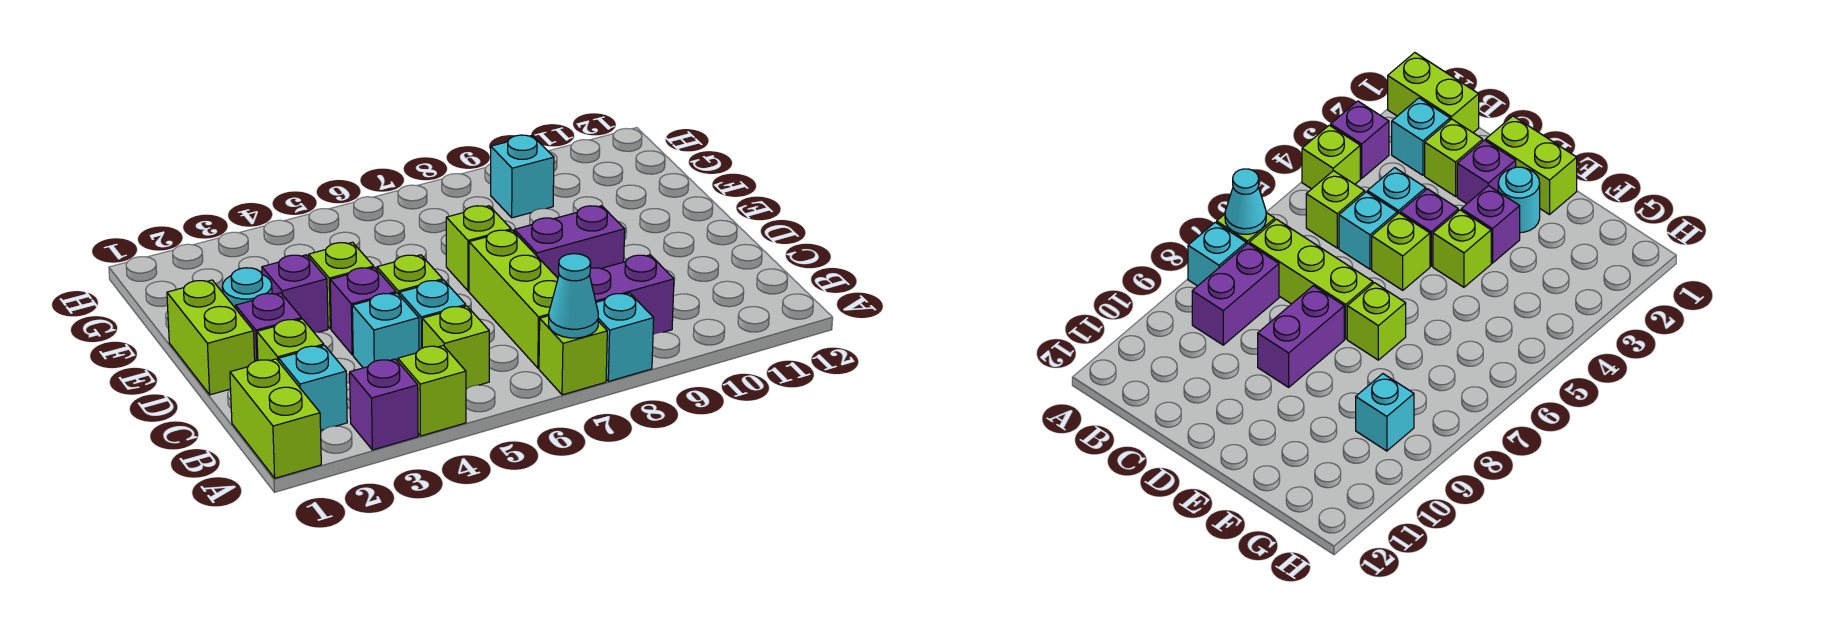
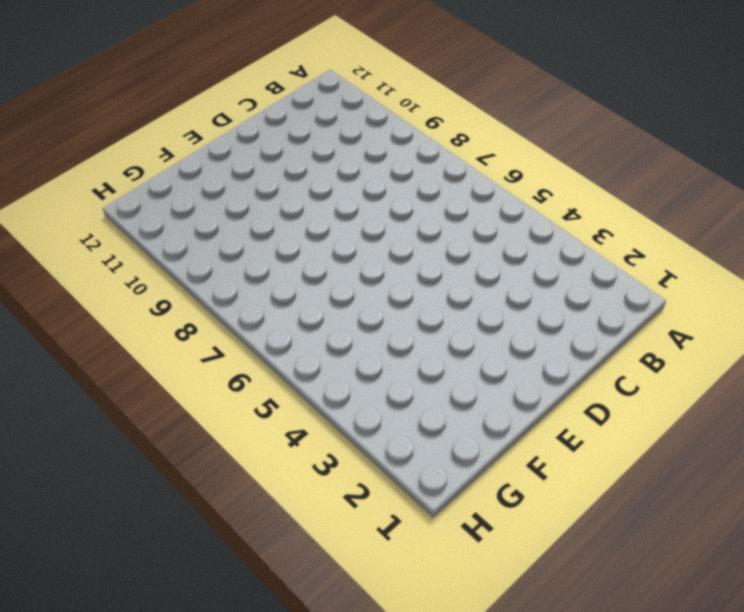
none -> lime brick A1:B1 level 1
none -> purple brick A3 level 1
none -> lime brick A4 level 1

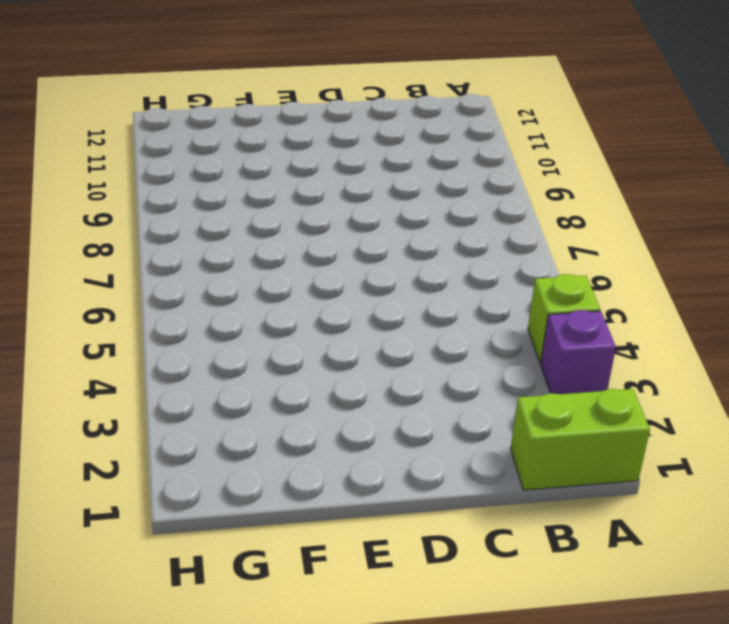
none -> lime brick A7 level 1
none -> cyan brick A8 level 1
none -> cyan brick B2 level 1

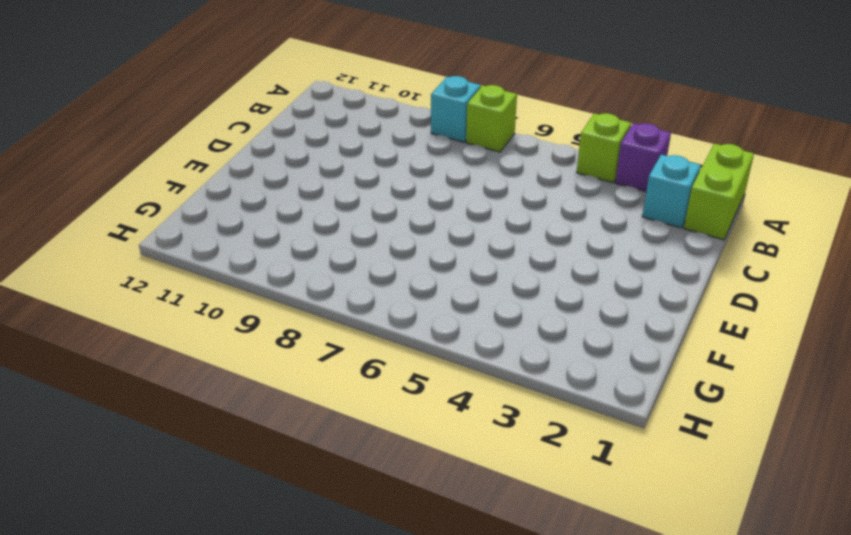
none -> lime brick B5 level 1
none -> lime brick B7:D7 level 1
none -> purple brick B8:B9 level 1

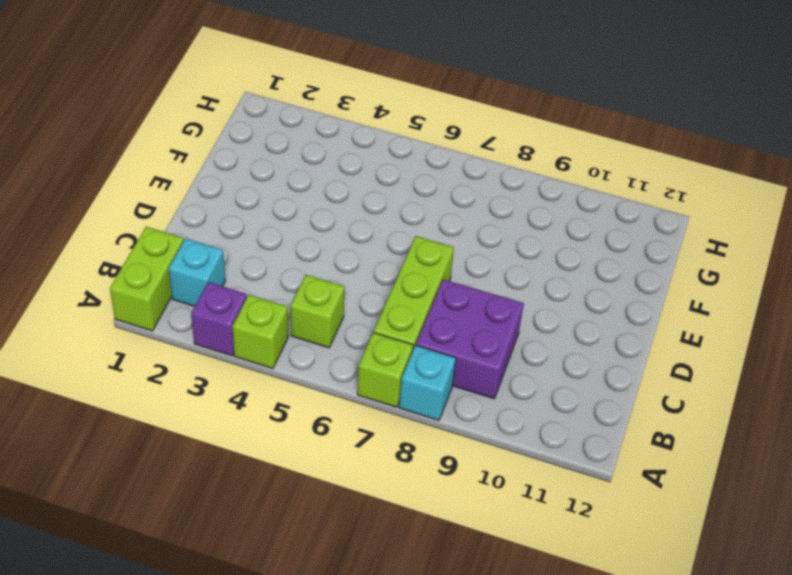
purple brick B8:C9 level 1 -> purple brick B8:B9 level 1
none -> lime brick C2 level 1
none -> cyan brick C4 level 1
none -> cyan brick C5 level 1

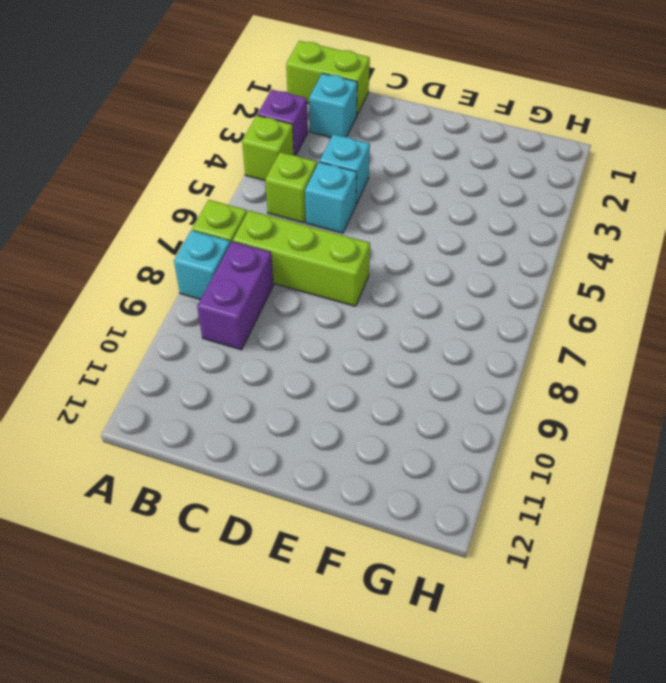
none -> lime brick C2 level 1
none -> lime brick D1:E1 level 1
none -> purple brick D2 level 1

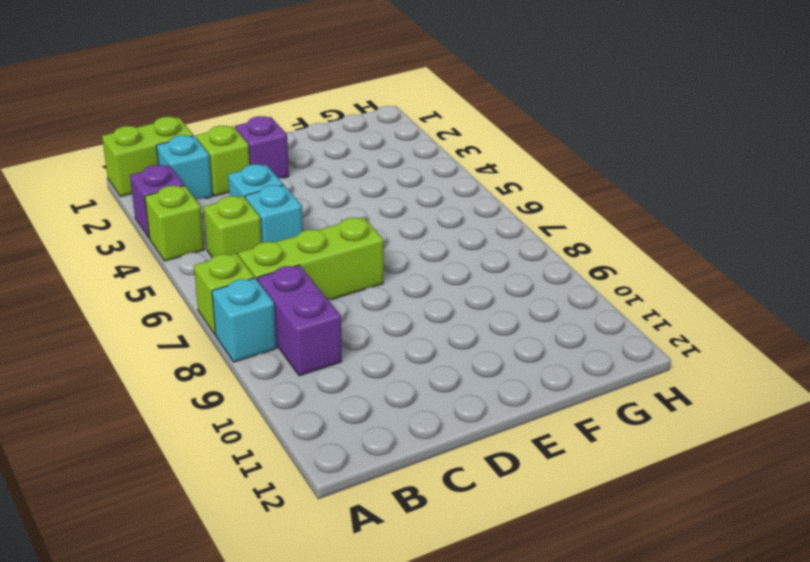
none -> lime brick D1:E1 level 1
none -> purple brick D4 level 1
none -> lime brick D5 level 1

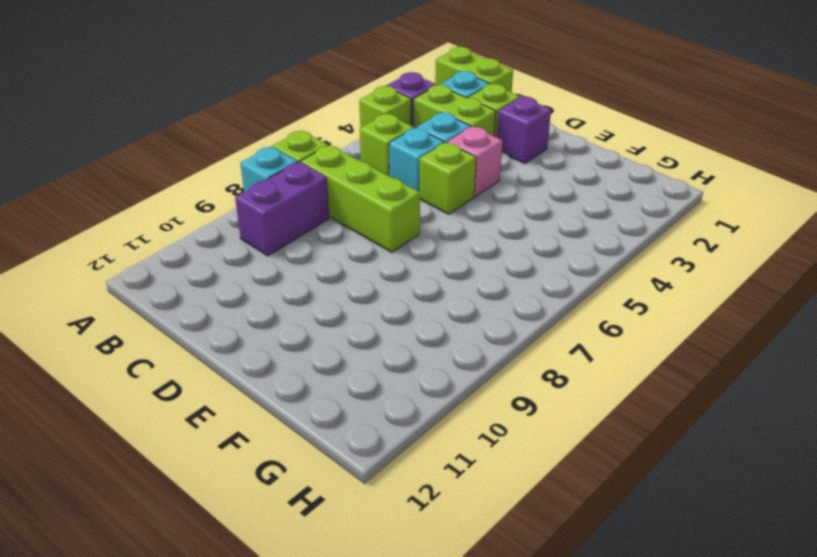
lime brick B3:C3 level 1 -> lime brick D1:E1 level 1
pink brick D4 level 1 -> purple brick D4 level 1
none -> purple brick D8:D9 level 1
none -> cyan round brick E2 level 1
none -> purple brick E3 level 1

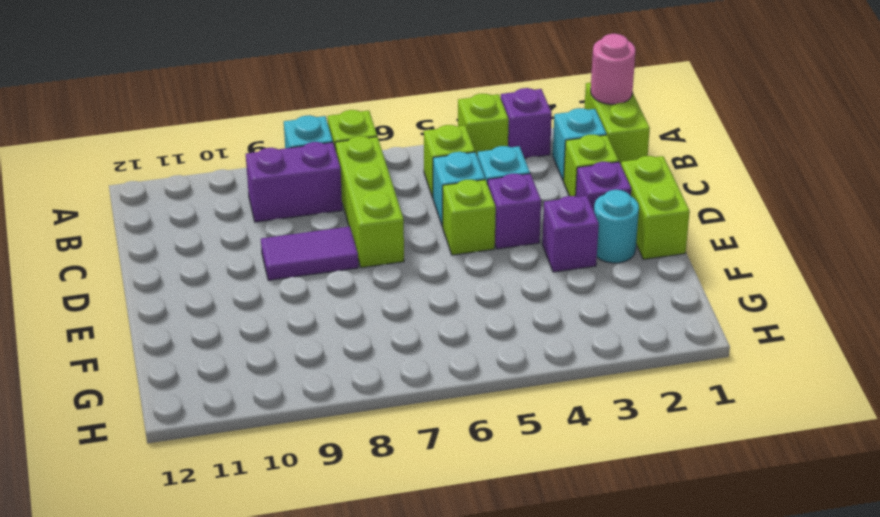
pink round brick A1 level 2 -> none
purple tile D8:D9 level 1 -> purple brick D8:D9 level 1
none -> lime brick E4 level 1
none -> lime brick E7 level 1
none -> cyan brick G9 level 1

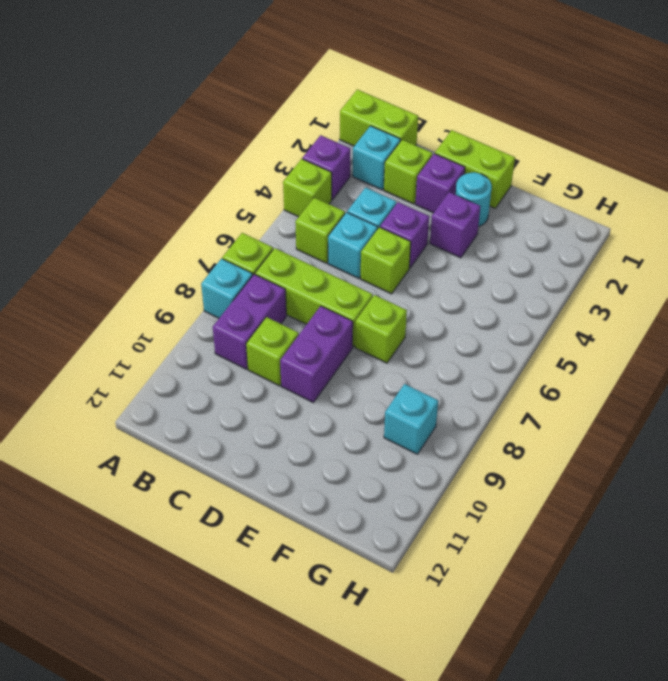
lime brick C9 level 1 -> lime brick E4 level 1
none -> cyan cone A7 level 2

